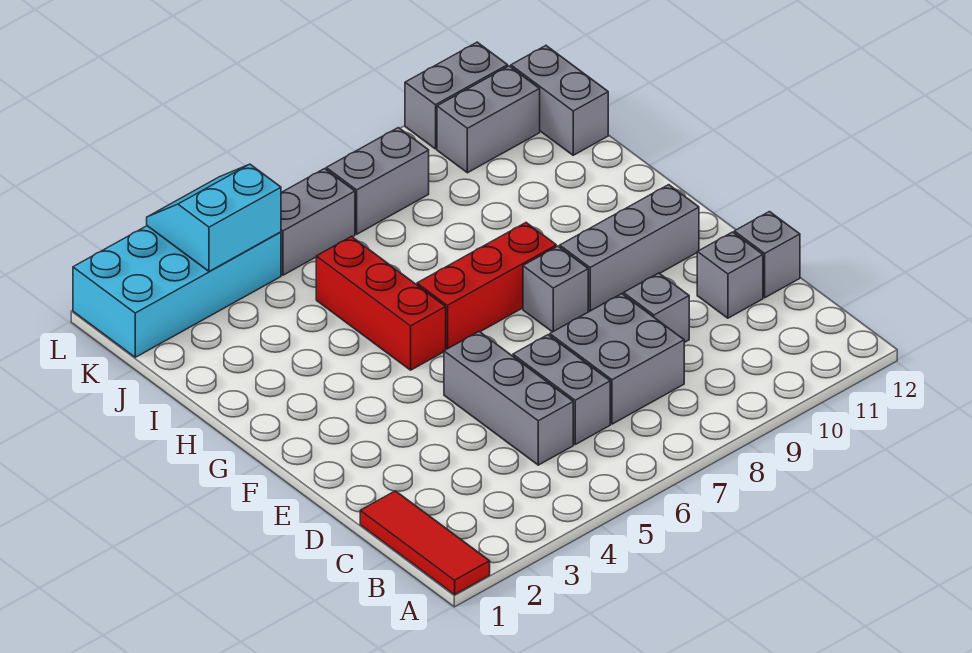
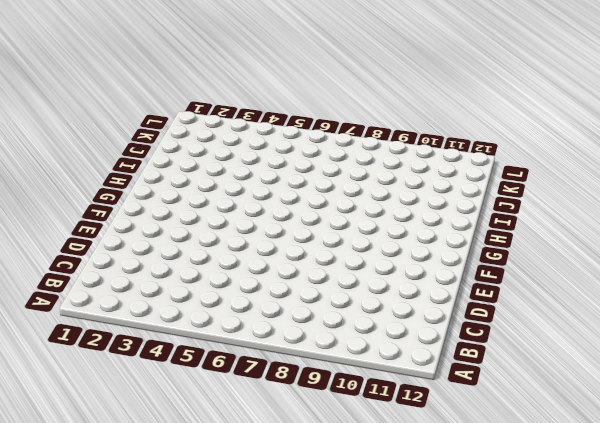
none -> red tile A1:C1 level 1
none -> grey brick C5:E5 level 1
none -> grey brick C6:D6 level 1

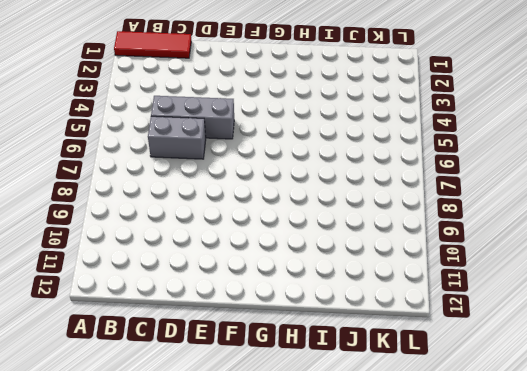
none -> grey brick C7:D8 level 1
none -> grey brick D9 level 1
none -> grey brick D11 level 1

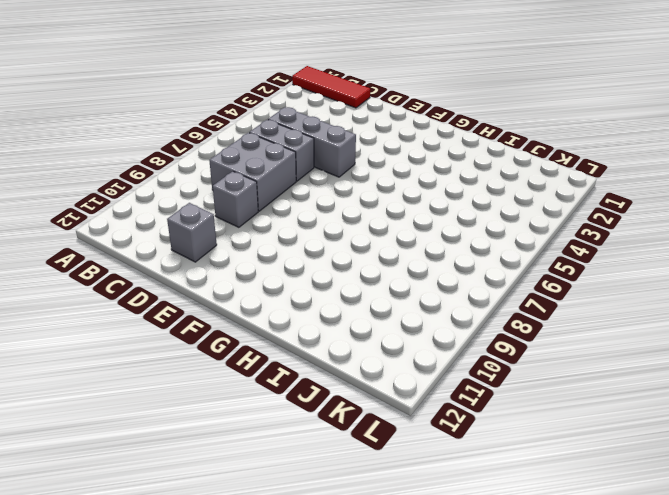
none -> grey brick D12 level 1
none -> grey brick F8 level 1
none -> grey brick F9:F11 level 1

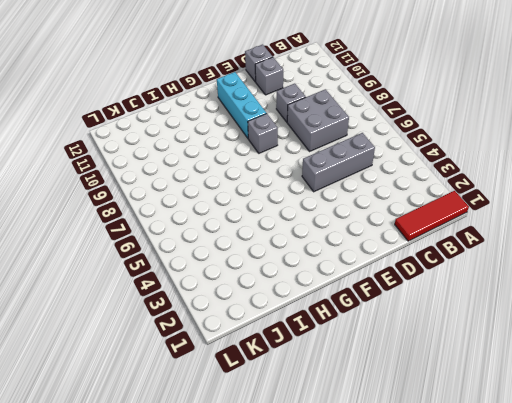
cyan brick F9:F11 level 1 -> grey brick F9:F11 level 1
none -> grey brick C6:D6 level 1
none -> red brick G5:I5 level 1
none -> red brick G6:G8 level 1

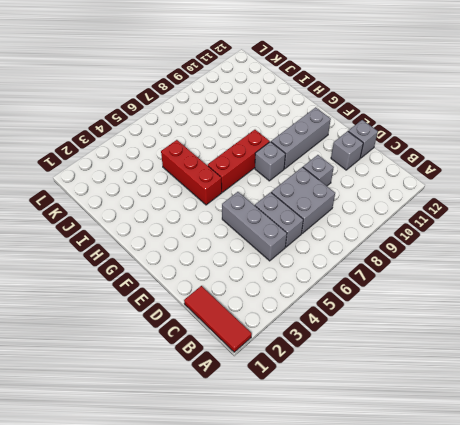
none -> grey brick J12:K12 level 1
none -> cyan brick K1:L4 level 1
none -> grey brick K5:K6 level 1

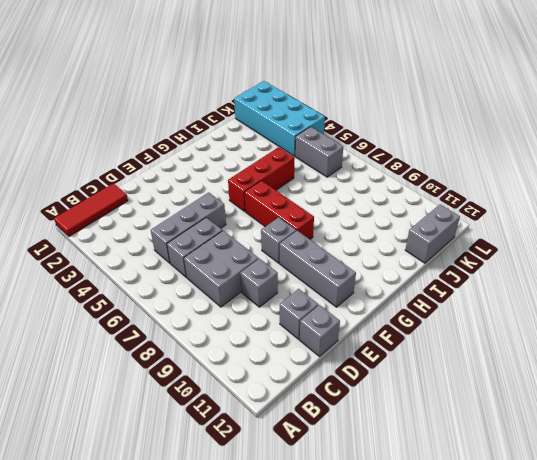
none -> grey brick K7:K8 level 1
none -> grey brick K10:K11 level 1
none -> grey brick L10:L11 level 1

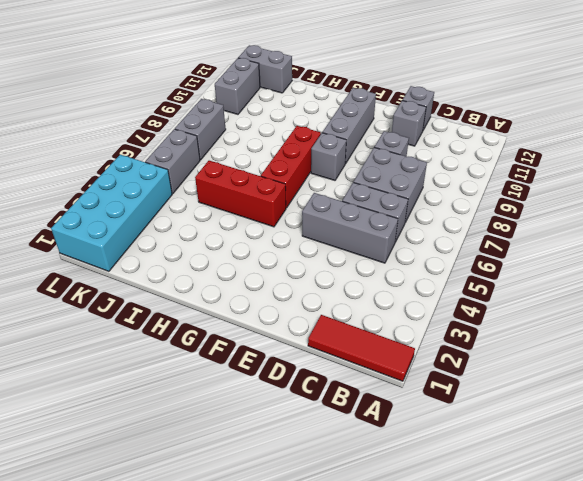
none -> grey brick L10:L11 level 1
none -> cyan slope K3:L4 level 2 top K

